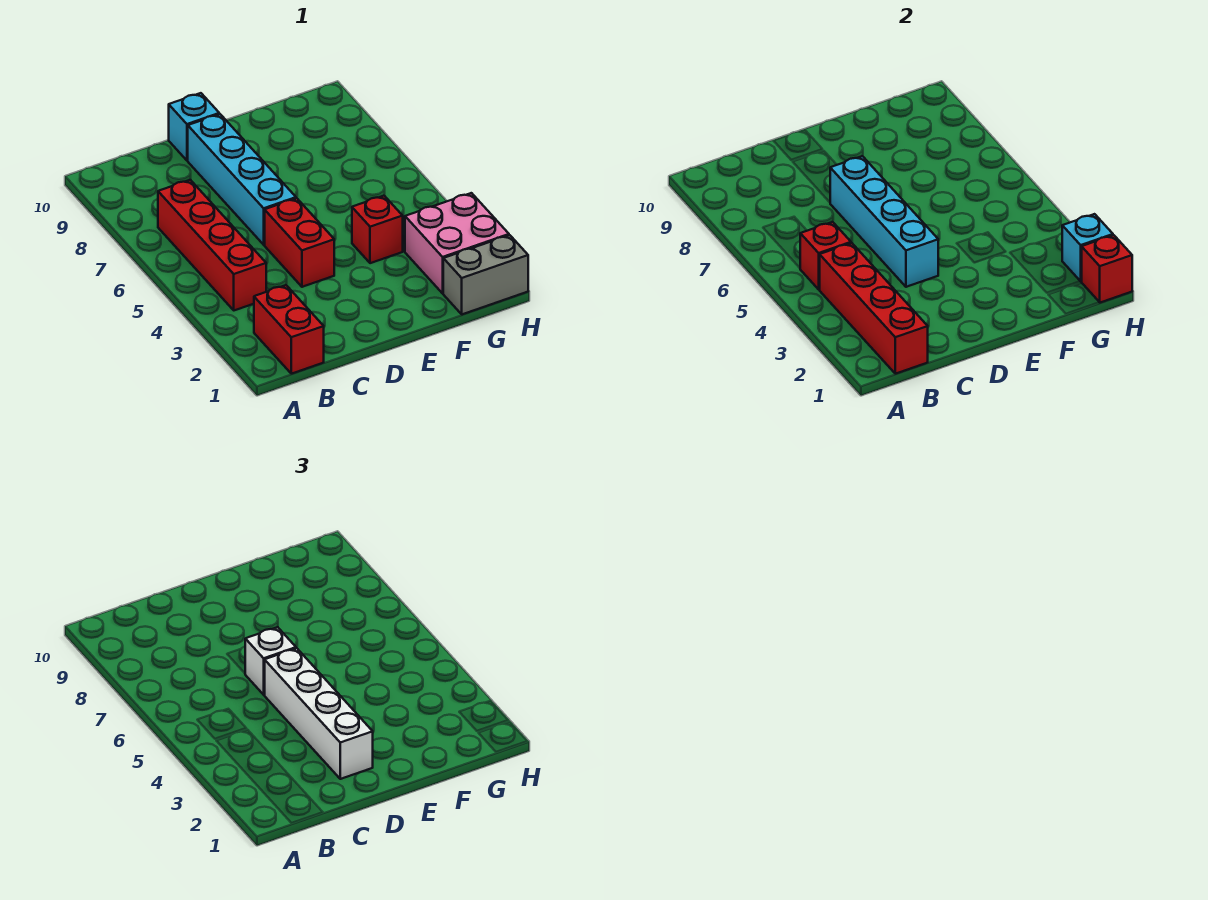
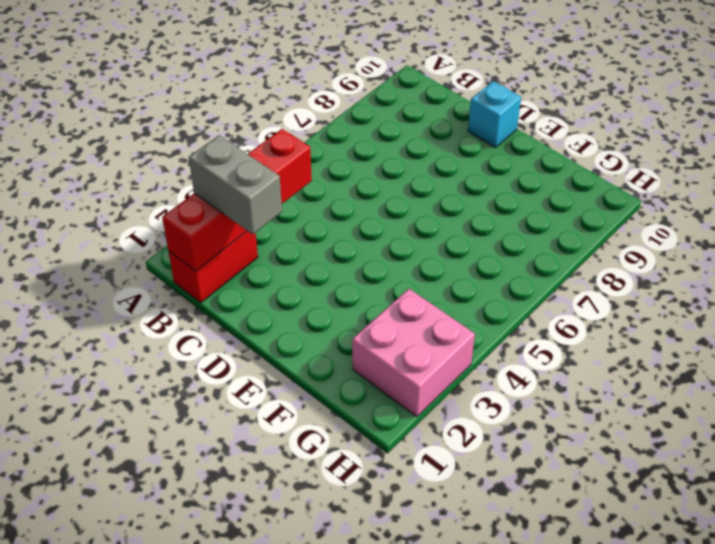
grey brick B2:C2 level 3 -> grey brick G1:H1 level 1
none -> red brick B4:B7 level 1
none -> red brick D4:D5 level 1
none -> cyan brick D6:D9 level 1

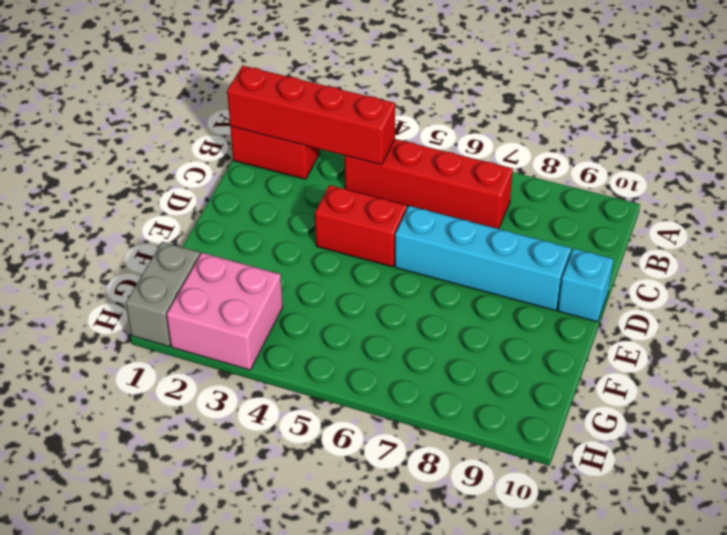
none -> red brick F4 level 1
none -> red brick B5 level 2
none -> cyan brick D4:D7 level 2

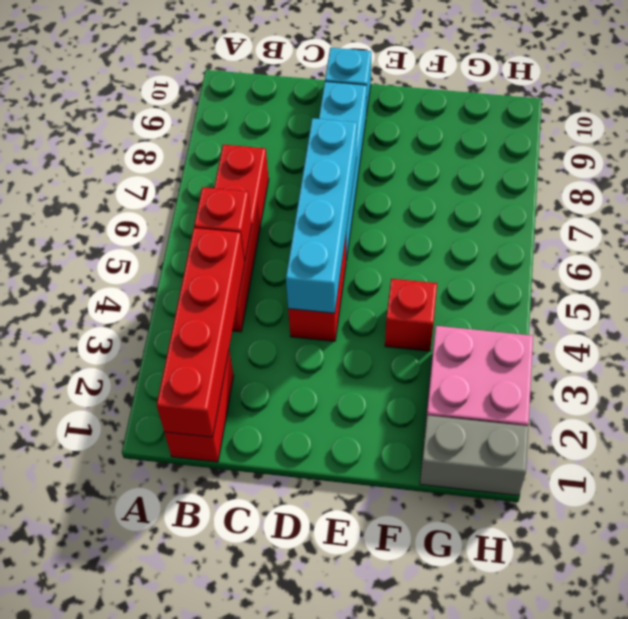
none -> red brick H1 level 2
none -> cyan brick H2 level 2
none -> white brick D2:D5 level 3

